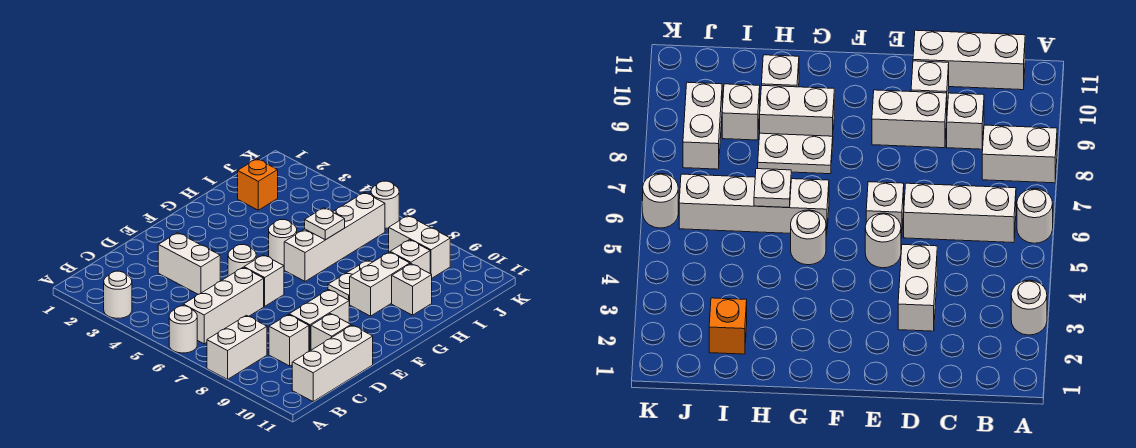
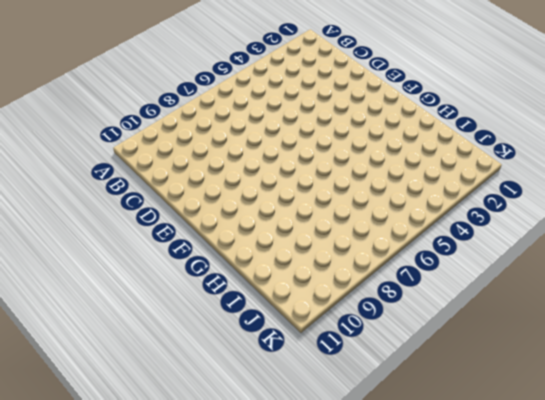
none -> white round brick A3 level 1
none -> white round brick A6 level 1
none -> white brick A8:B8 level 1

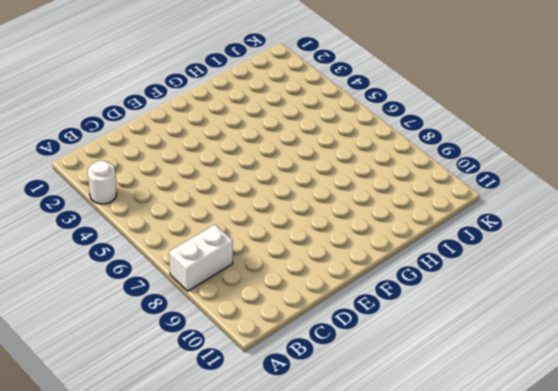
none -> white round brick A6 level 1
none -> white brick B6:D6 level 1
none -> white brick B11:D11 level 1

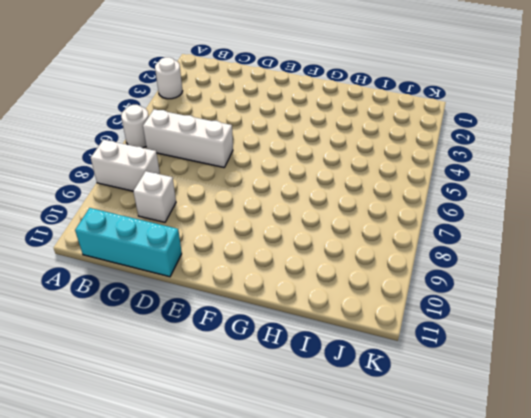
cyan brick B11:D11 level 1 -> white brick B11:D11 level 1
none -> white brick D3:D4 level 1
none -> white brick D9:E9 level 1
none -> white brick D10 level 1

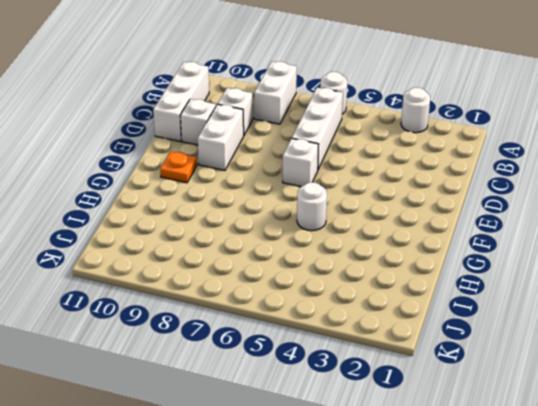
orange plate F10 level 1 -> none
none -> white brick D3:D4 level 1
none -> white round brick E5 level 1
none -> white brick G6:J6 level 1

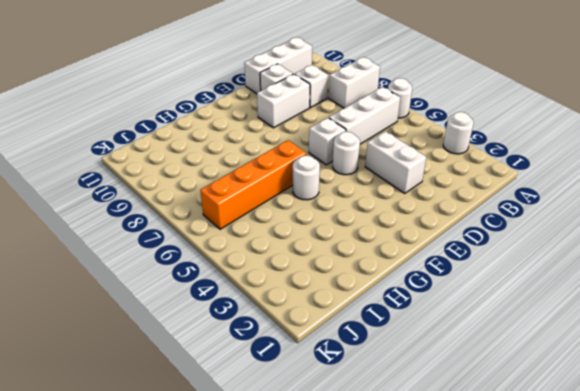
orange brick G6:J6 level 1 -> white brick G6:J6 level 1
none -> white plate G8:H8 level 1
none -> white brick G9:H9 level 1
none -> white brick H10 level 1

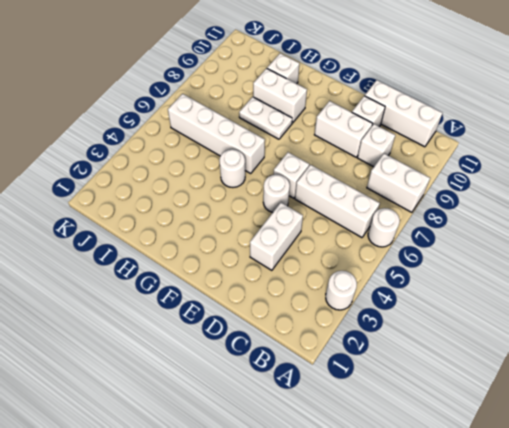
none -> orange brick I2 level 1
none -> white brick I9 level 1
none -> white brick J8:J9 level 1

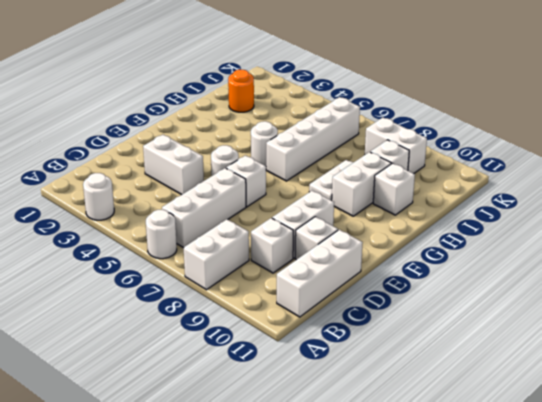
orange round brick I2 level 1 -> orange brick I2 level 1
none -> white round brick K6 level 1
none -> white plate H6 level 2

